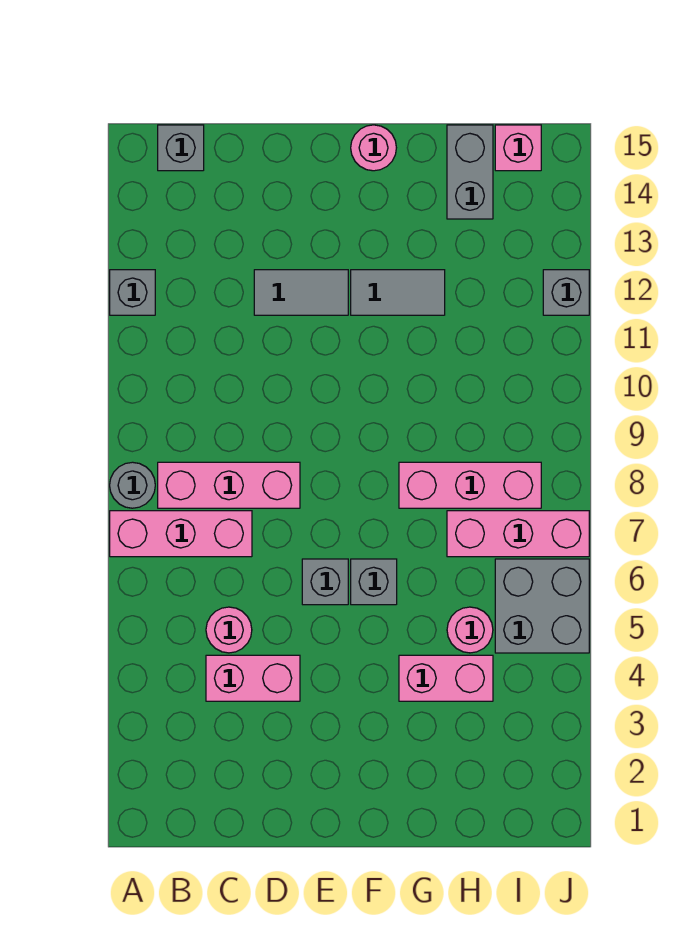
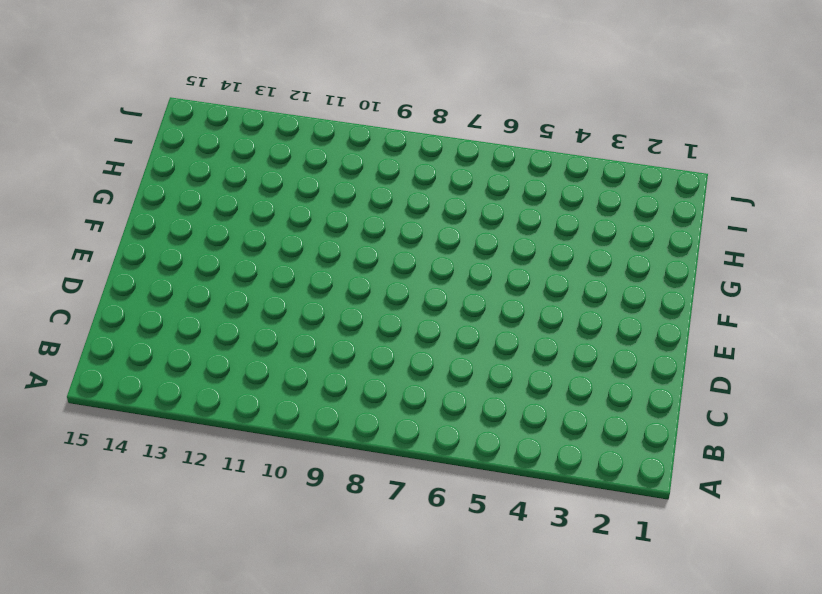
none -> pink brick A7:C7 level 1
none -> grey round brick A8 level 1
none -> grey brick A12 level 1

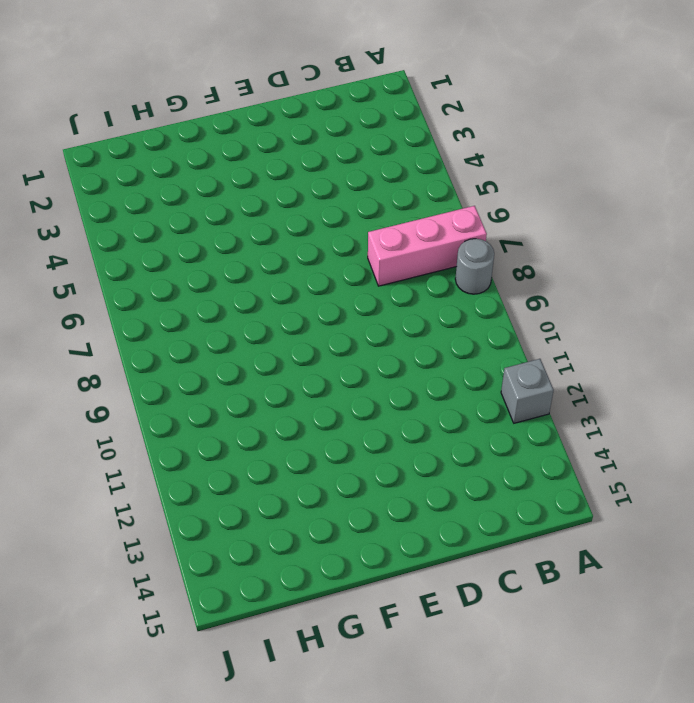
none -> pink brick B8:D8 level 1
none -> grey brick B15 level 1
none -> pink brick C4:D4 level 1

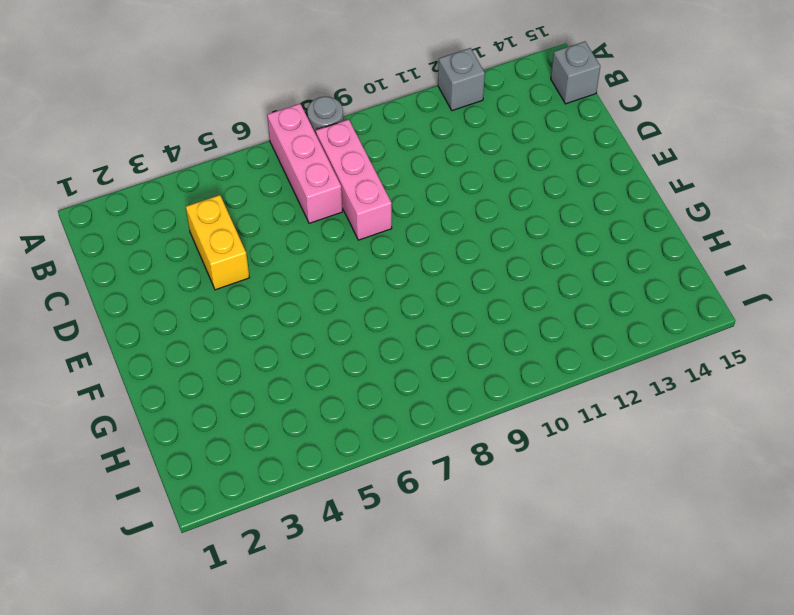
yellow brick C4:D4 level 1 -> pink brick C4:D4 level 1
none -> pink round brick C5 level 1
none -> grey tile D12:E12 level 1
none -> grey brick E6 level 1

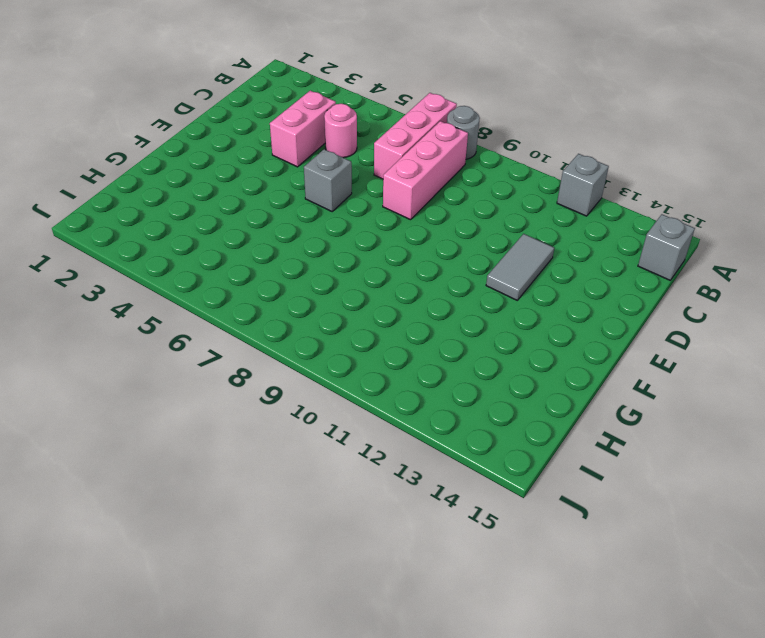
none -> grey brick F6 level 1
none -> grey tile F12:G12 level 1
none -> pink round brick F15 level 1

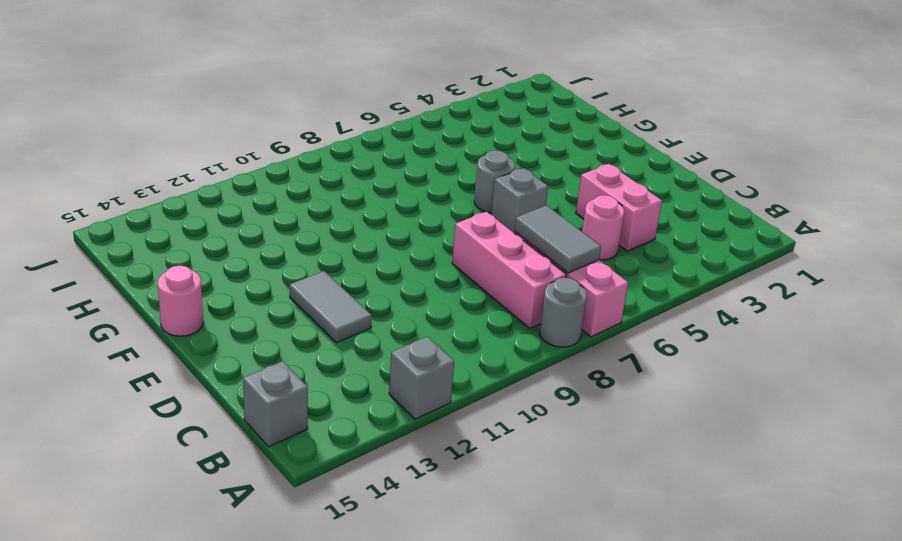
grey tile B7:C7 level 2 -> grey tile F12:G12 level 1
grey round brick F6 level 1 -> grey brick F6 level 1
none -> pink brick G4:H4 level 1
none -> pink brick G8:I8 level 1
none -> pink round brick H5 level 1

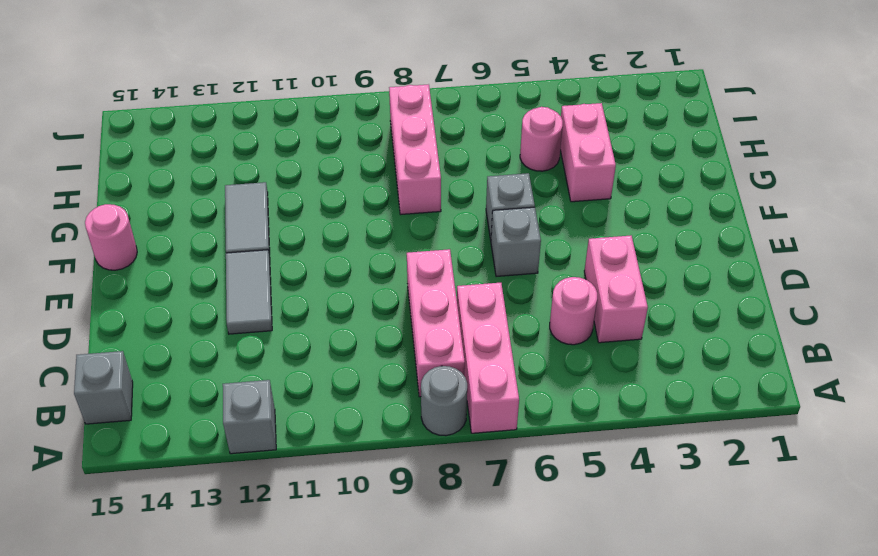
none -> pink brick H7:J7 level 1
none -> grey brick H14:H15 level 1
none -> grey brick I5:J6 level 1

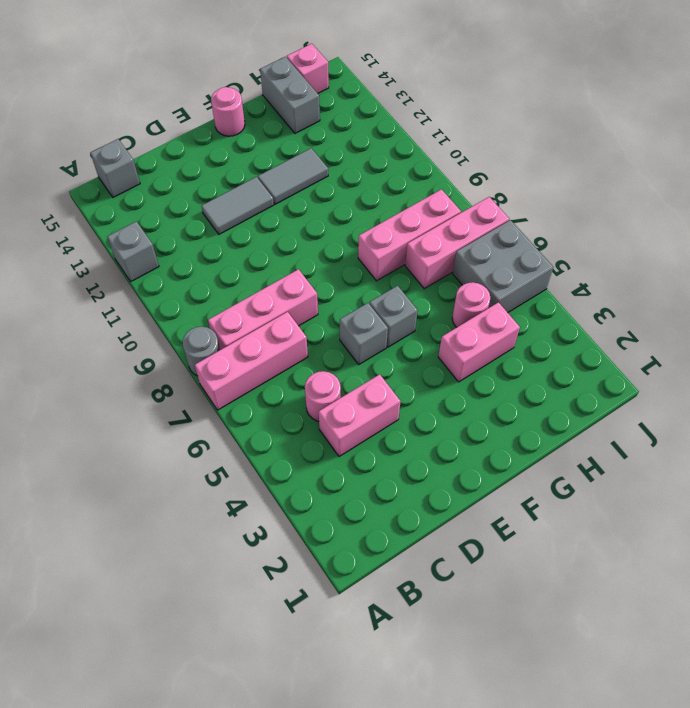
none -> grey brick J12 level 1

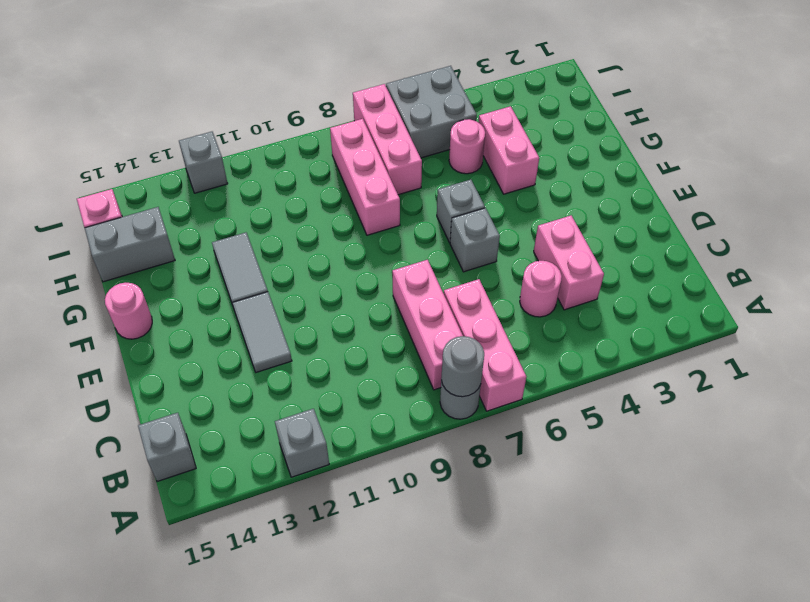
grey round brick A8 level 2 -> none

